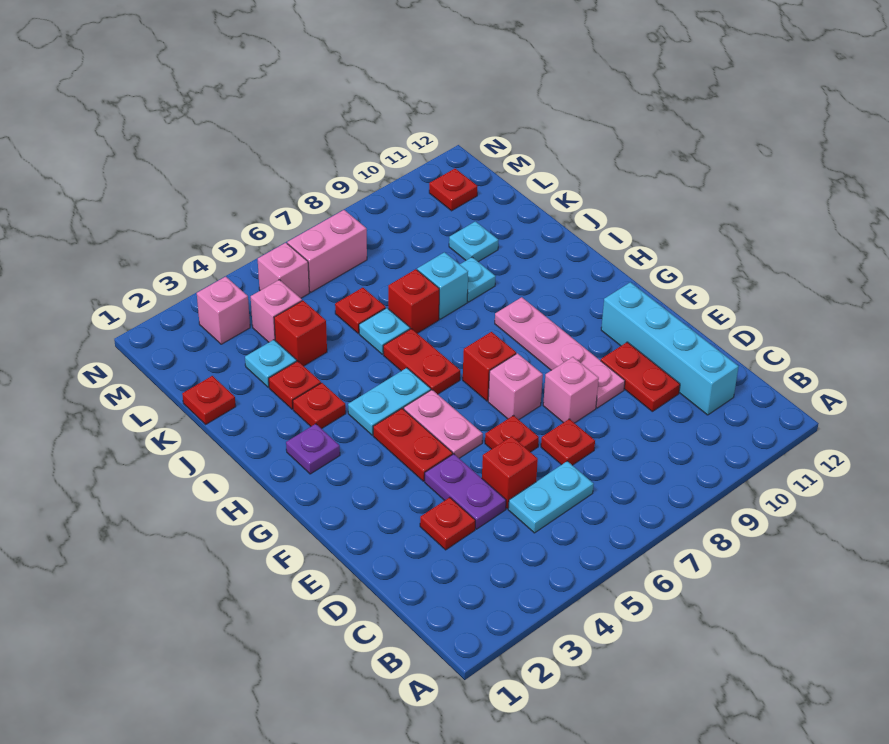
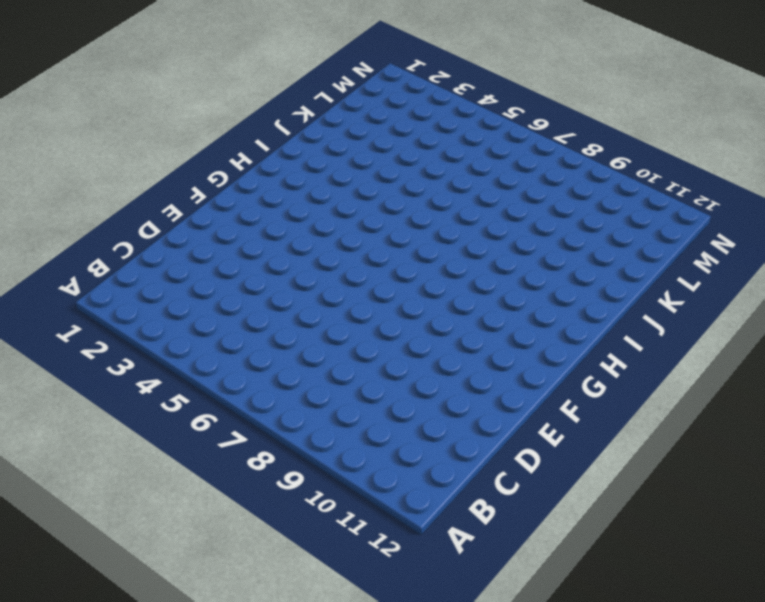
none -> cyan plate C5:C6 level 1
none -> cyan brick C11:F11 level 1
none -> red plate D3 level 1
none -> purple plate D4:E4 level 1

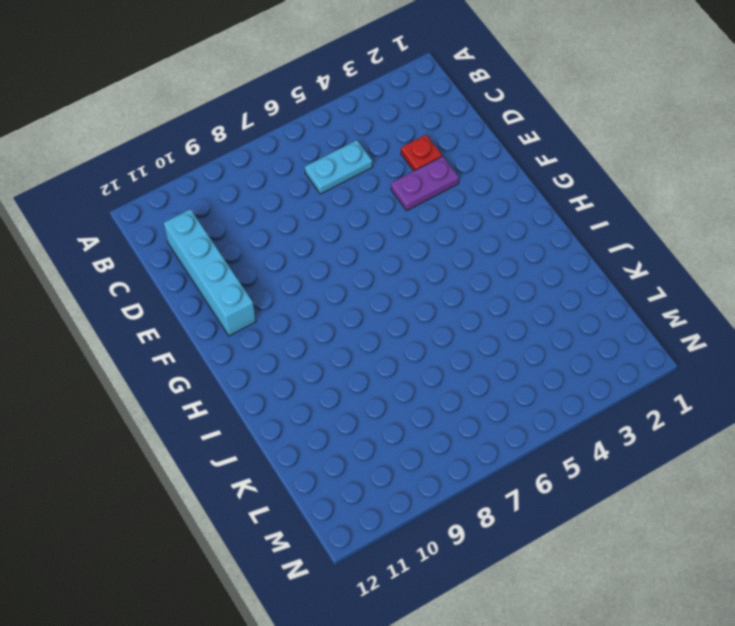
purple plate E3:E4 level 1 -> purple plate D4:E4 level 1
none -> red brick D5 level 1
none -> red plate D7 level 1
none -> red plate D10:E10 level 1
none -> red plate E6 level 1

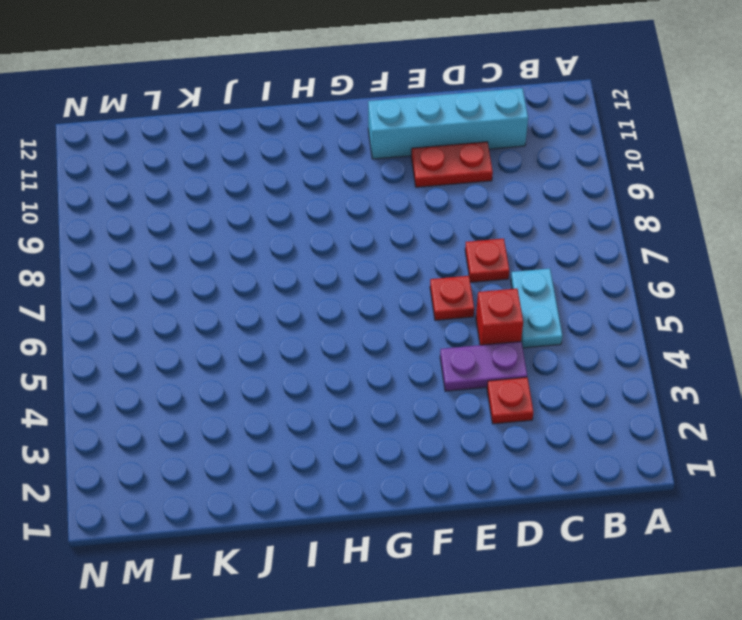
none -> pink brick E8 level 1
none -> pink plate E9:H9 level 1
none -> red plate F4:G4 level 1
none -> pink plate F5:G5 level 1

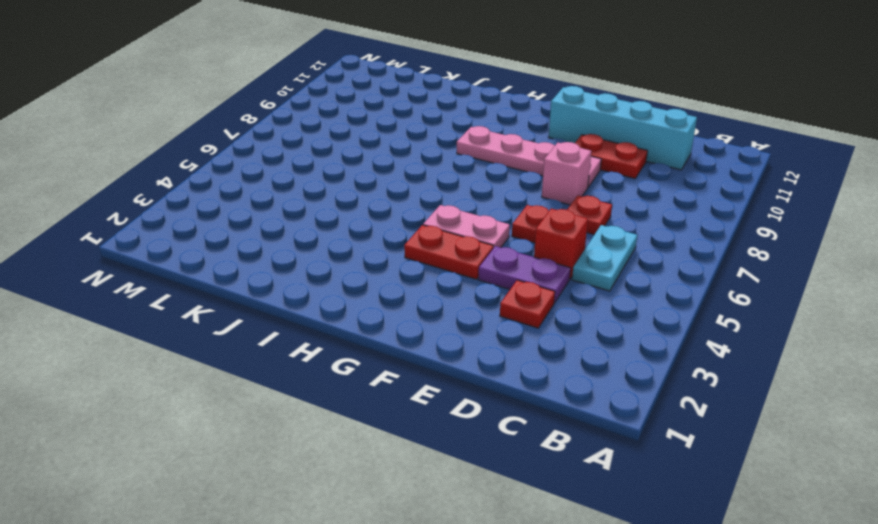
none -> pink brick F7 level 1
none -> red brick G7 level 1
none -> purple plate H2 level 1
none -> cyan plate H4:H5 level 1

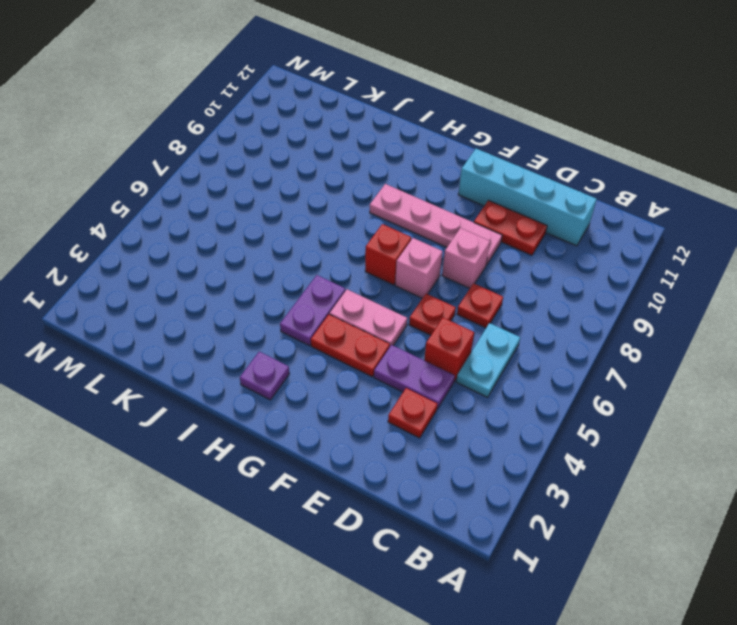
purple plate H4:H5 level 1 -> cyan plate H4:H5 level 1
none -> red plate H6:I6 level 1
none -> red plate I3 level 1
none -> red plate J3 level 1
none -> cyan plate J6 level 1

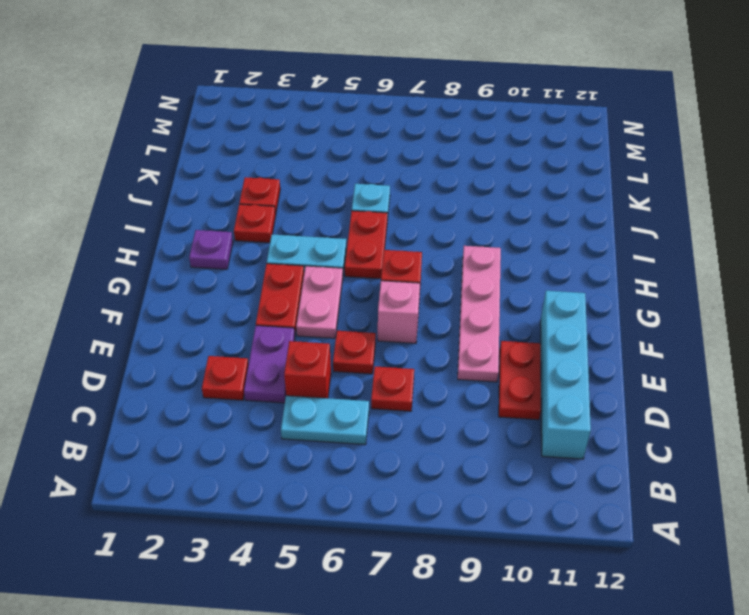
none -> pink brick E8 level 1
none -> red brick J7 level 1
none -> cyan brick J8 level 1
none -> cyan plate J9 level 1

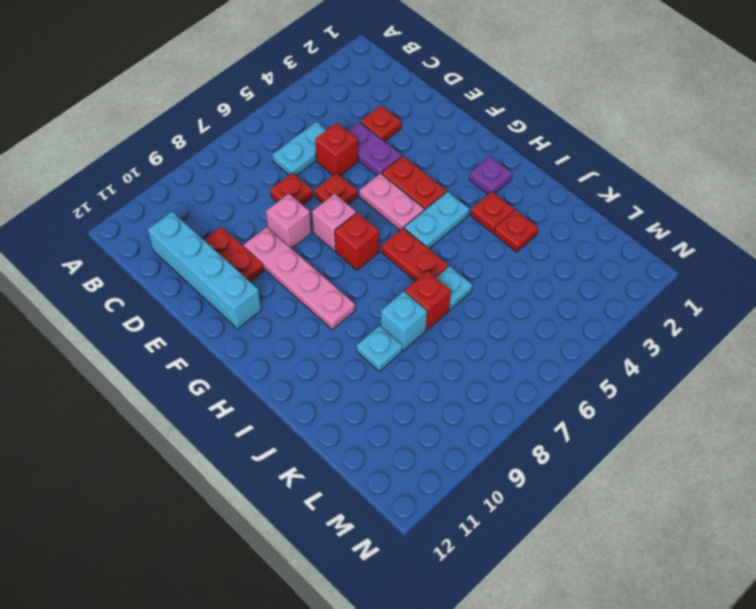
none -> red plate K1 level 1
none -> cyan plate K3 level 1
none -> red brick K4 level 1
none -> red plate K6 level 1

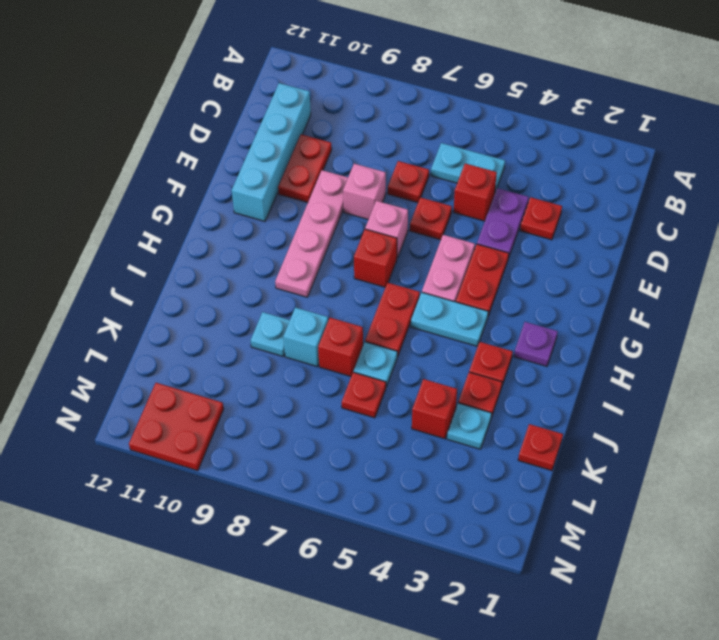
red plate M10:N11 level 1 -> red plate M11 level 1
none -> cyan plate K10 level 1
none -> pink brick L4 level 1
none -> pink brick M3 level 1
none -> pink brick M5 level 1

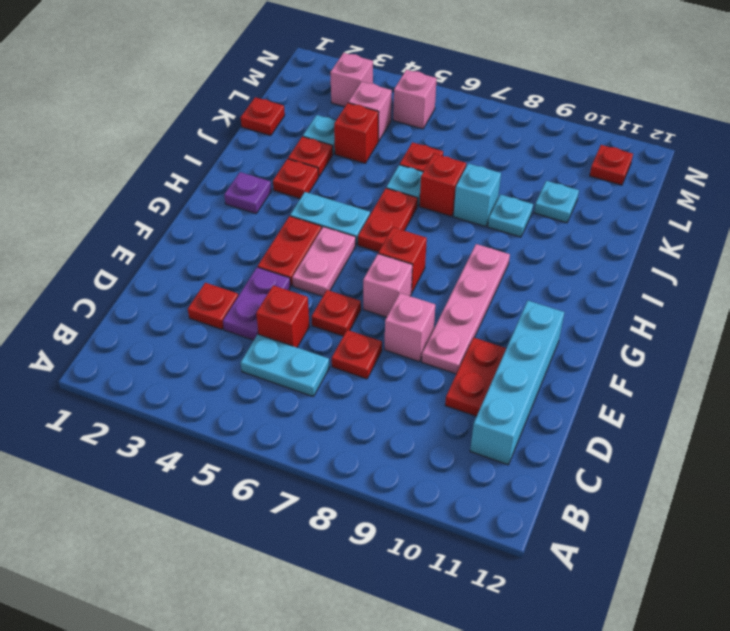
none -> pink brick M6:M7 level 1

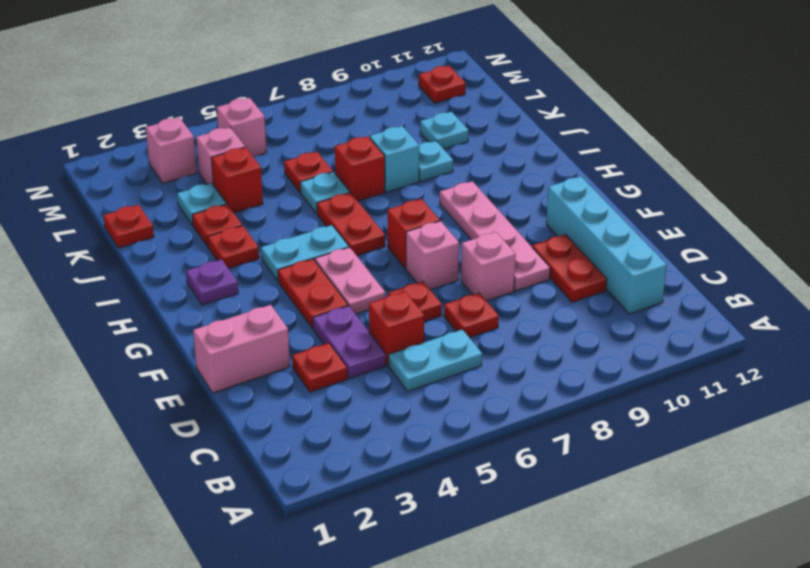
pink brick E1:E2 level 1 -> pink brick M6:M7 level 1

